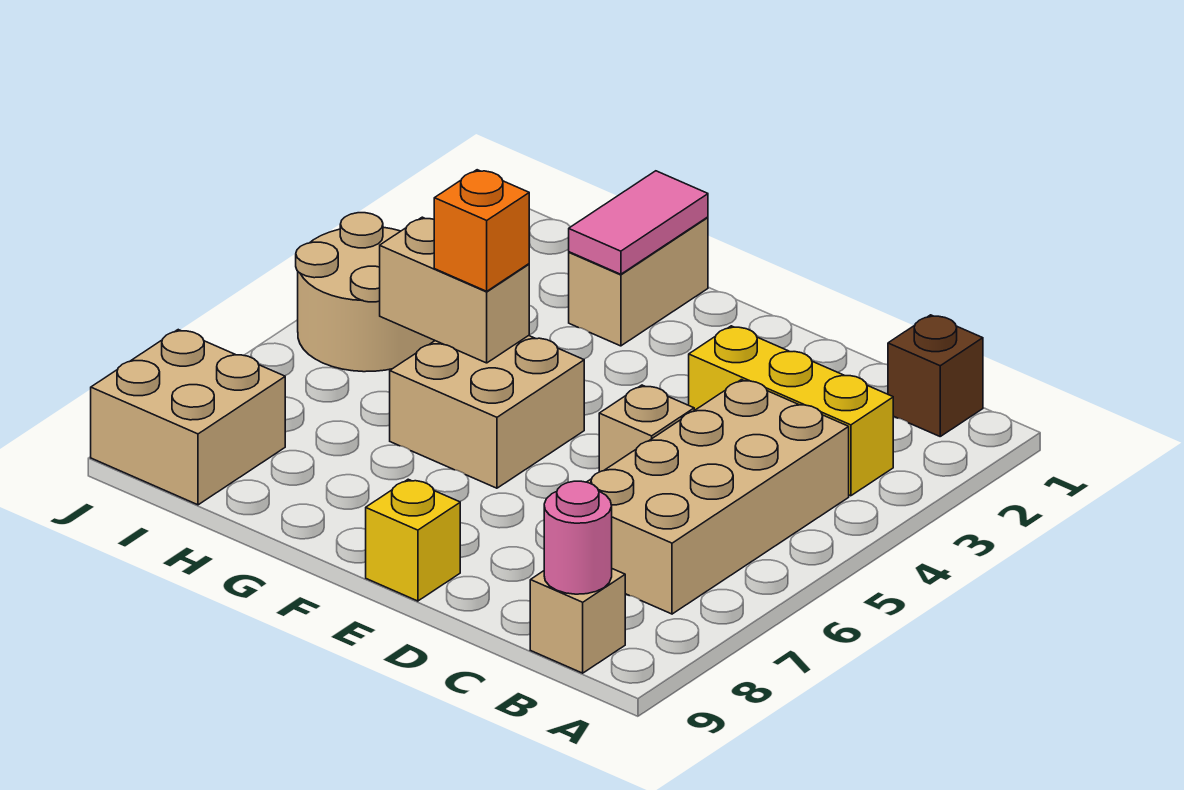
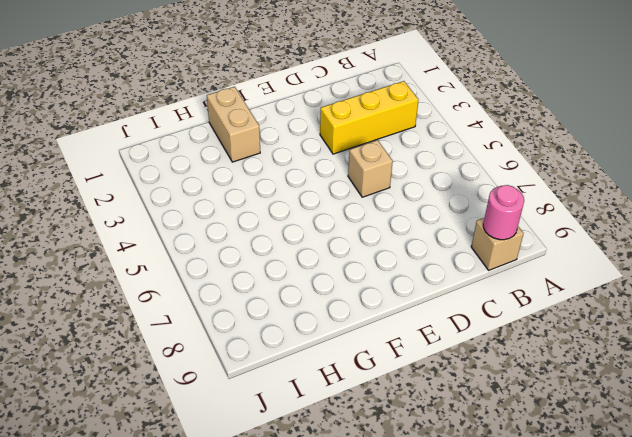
none -> brown brick B1 level 1
none -> tan brick B4:C7 level 1
none -> yellow brick E9 level 1

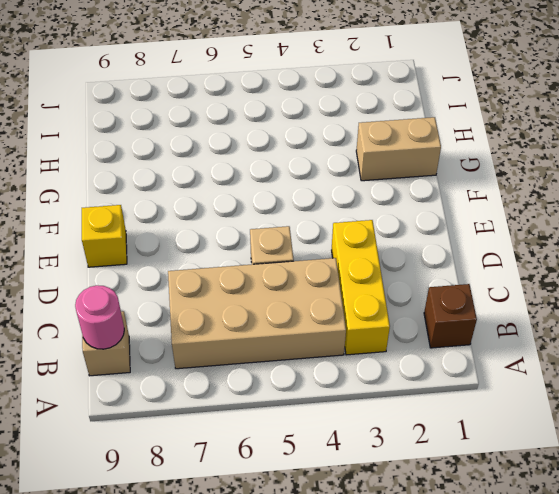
none -> tan brick F5:G6 level 1
none -> tan round brick I4:J5 level 1
none -> tan brick I8:J9 level 1

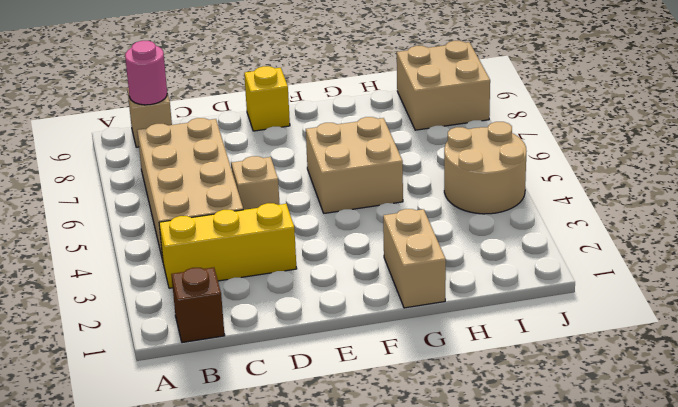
none -> pink tile G1:G2 level 2
none -> tan brick G5:H5 level 2
none -> orange brick G5 level 3

